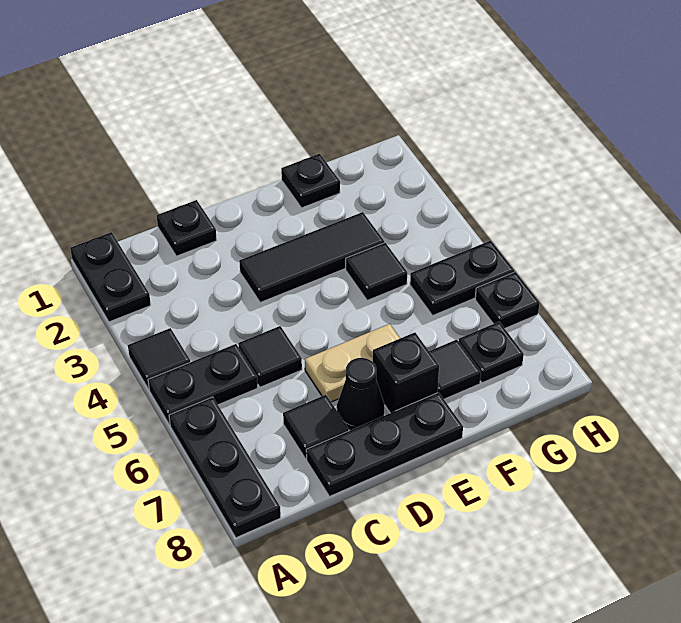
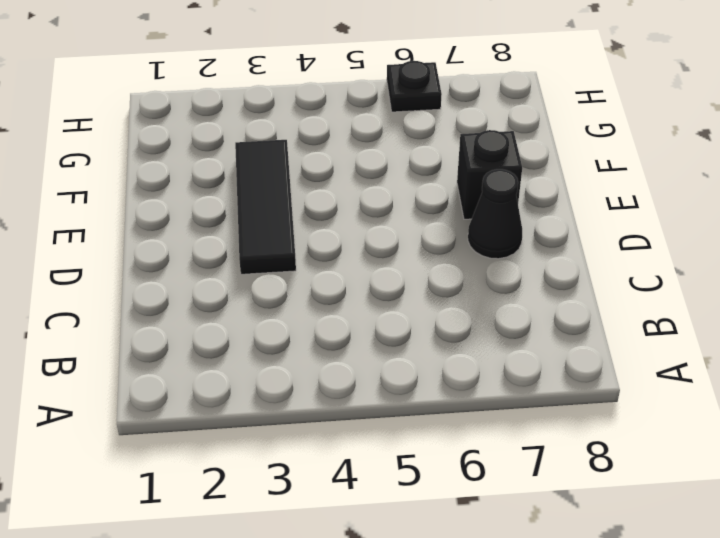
none -> black plate A1:A2 level 1
none -> black tile A4 level 1
none -> black plate A5:B5 level 1

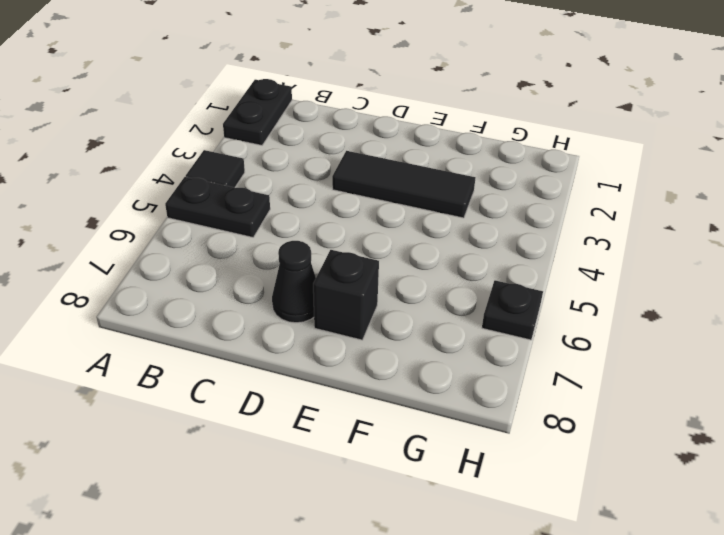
none -> black plate A6:A8 level 1
none -> black plate C1 level 1
none -> black tile C5 level 1

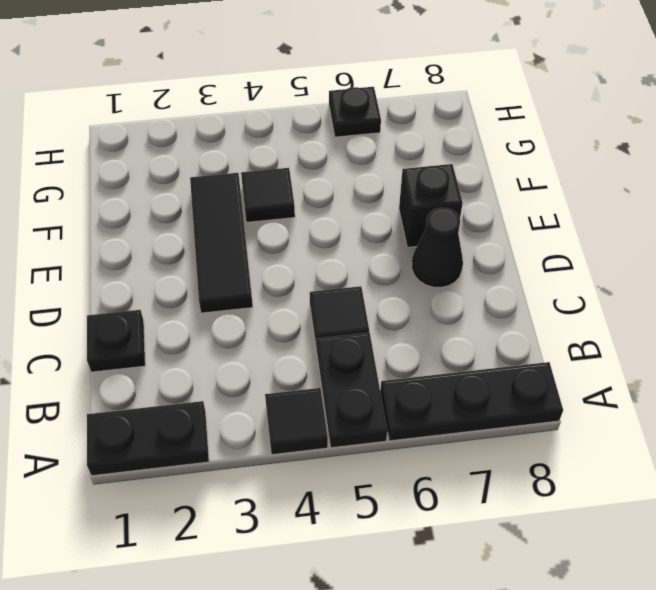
none -> black tile C7 level 1
none -> black plate C8:E8 level 1
none -> tan plate D6:E6 level 1

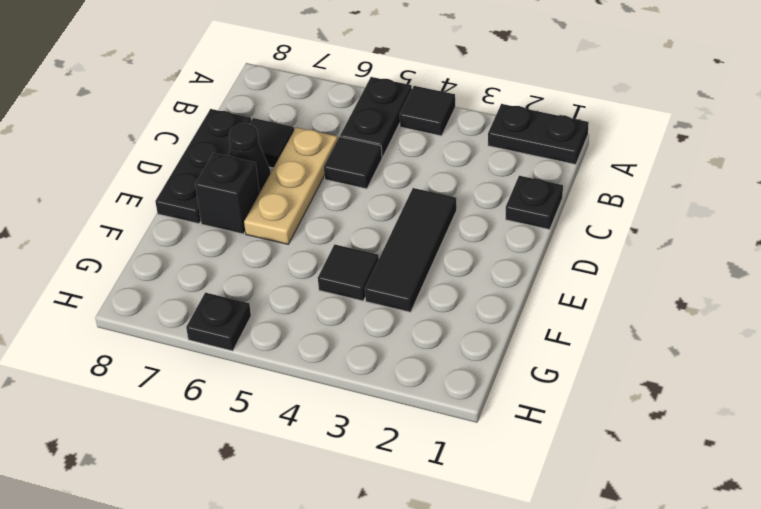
tan plate C6:E6 level 1 -> tan plate D6:E6 level 1
none -> black plate A6:A8 level 1
none -> black plate F1 level 1
none -> black tile F7 level 1

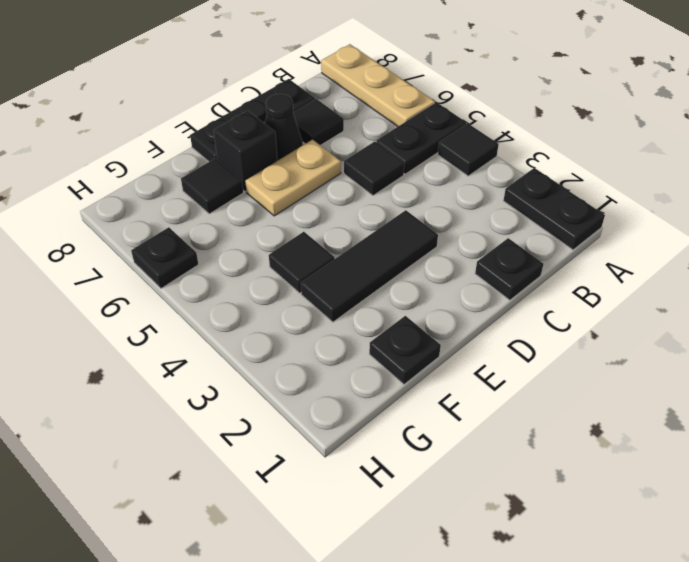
tan plate A6:A8 level 1 -> black plate A6:A8 level 1
none -> black plate G5:H5 level 1
none -> black plate G7 level 1

